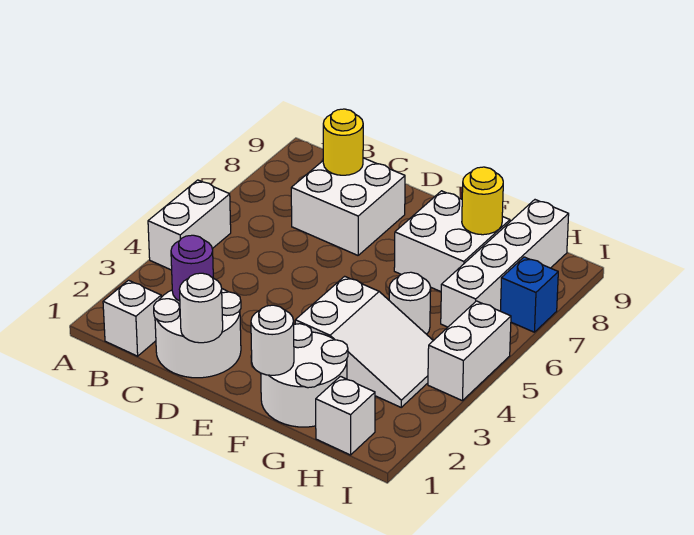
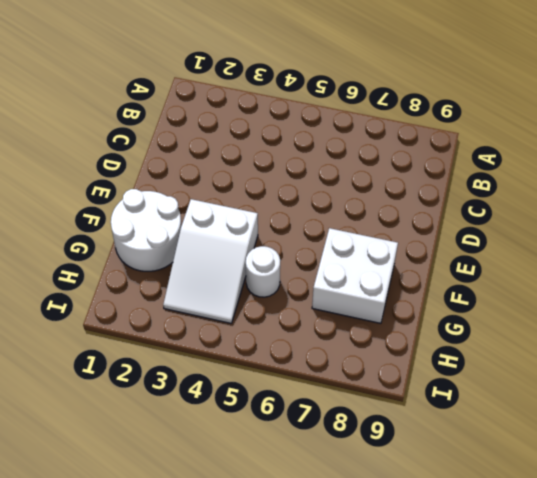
none -> white brick A4:A5 level 1
none -> white brick B1 level 1
none -> white round brick C1:D2 level 1

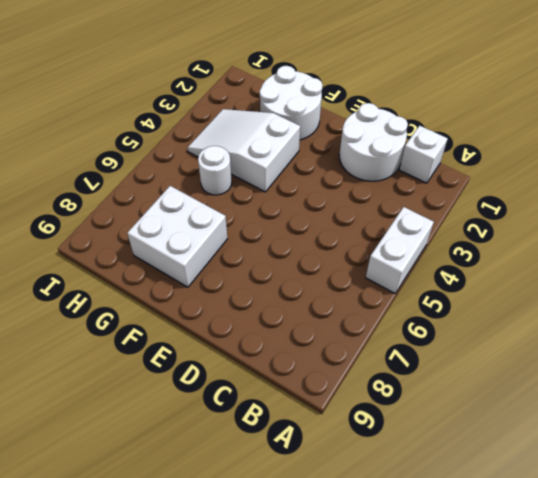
none -> white brick C7:D8 level 1
none -> white brick H1 level 1
none -> white brick H6:H9 level 1

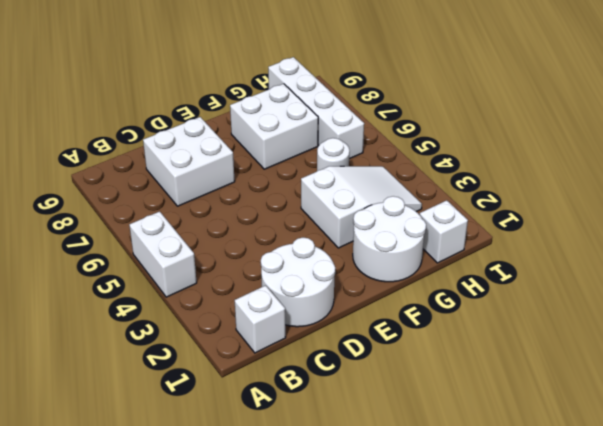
none -> white brick I4:I5 level 1
none -> blue brick I7 level 1
none -> purple round brick C2 level 2

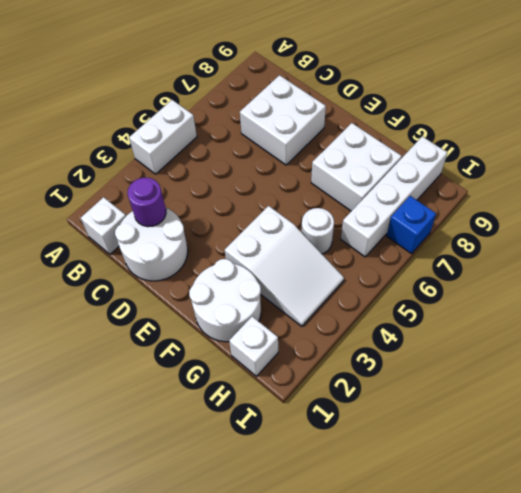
none -> white brick I4:I5 level 1
none -> yellow round brick C8 level 2
none -> white round brick D1 level 2

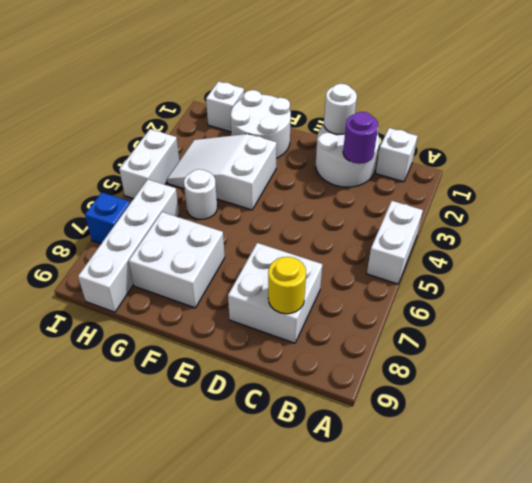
none -> white round brick F1 level 2
none -> yellow round brick G8 level 2

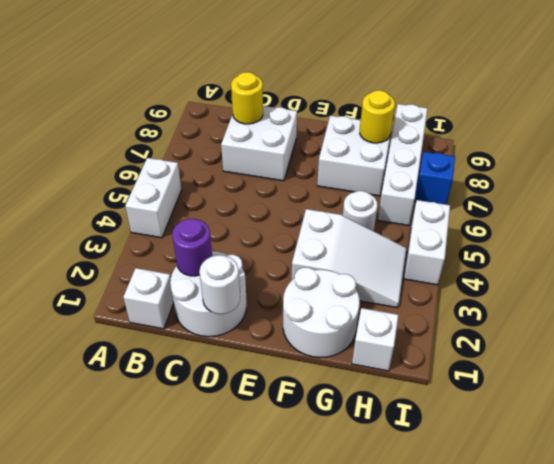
none -> white round brick F1 level 2

